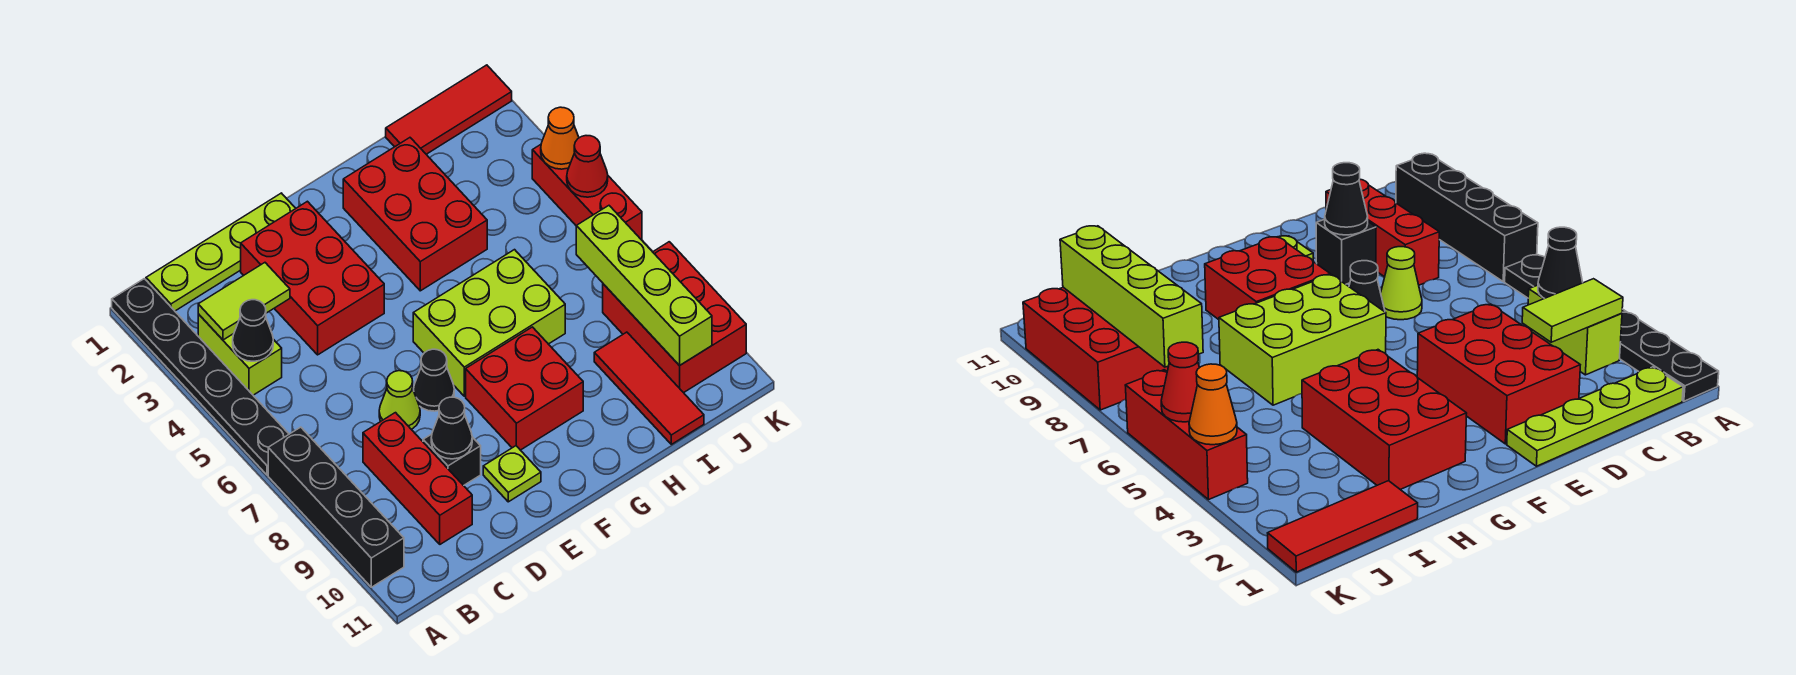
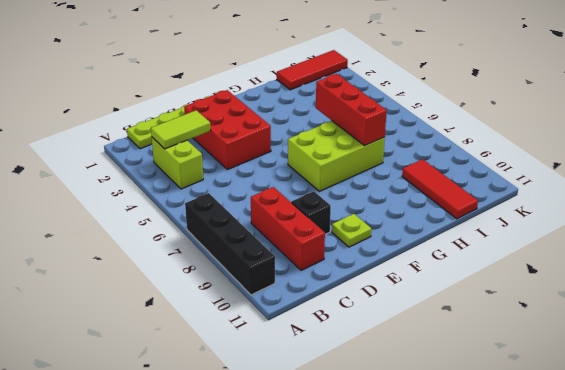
red brick H5:H7 level 2 -> red brick K4:K6 level 1
none -> black plate A1:A6 level 1
none -> lime cone D7 level 1
none -> black cone E7 level 1

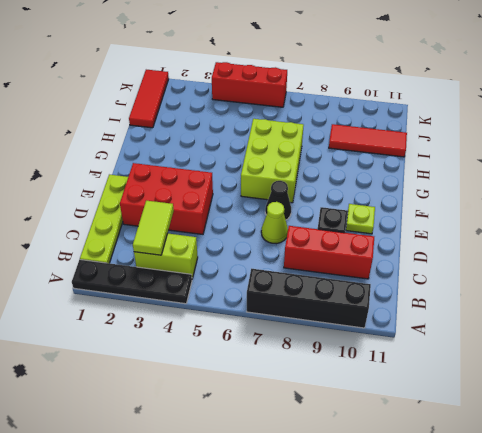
black plate A1:A4 level 1 -> black plate A1:A6 level 1
none -> red brick F8:G9 level 1
none -> red brick G2:H4 level 1
none -> red brick J8:K10 level 1

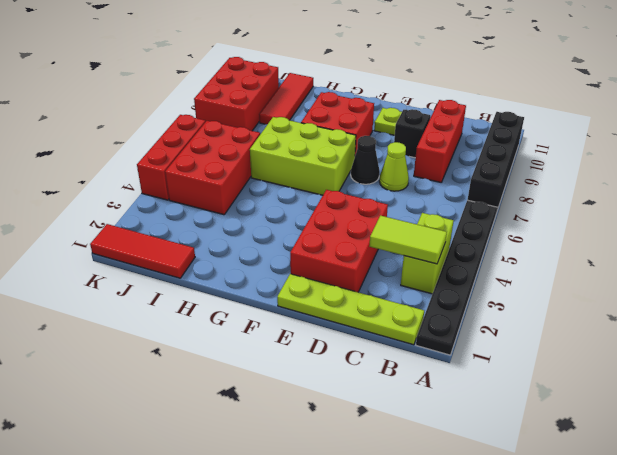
red brick I4:J6 level 1 -> red brick G2:H4 level 1
none -> black cone B4 level 2
none -> black cone D9 level 2
none -> lime brick J7:J10 level 2

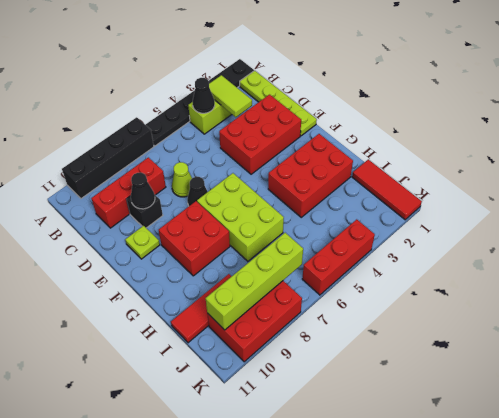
none -> orange cone K4 level 2
none -> red cone K5 level 2

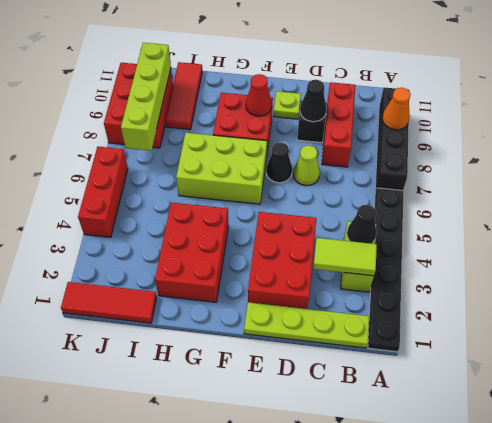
orange cone A9 level 2 -> orange cone K4 level 2
red cone F9 level 2 -> red cone K5 level 2

